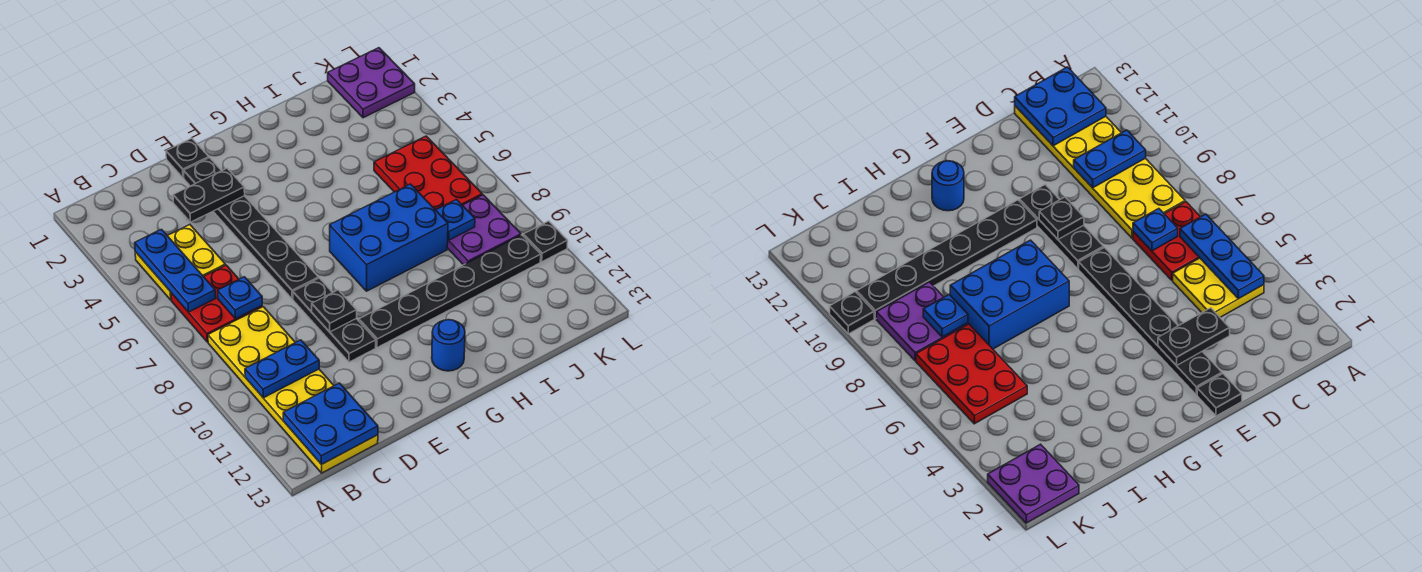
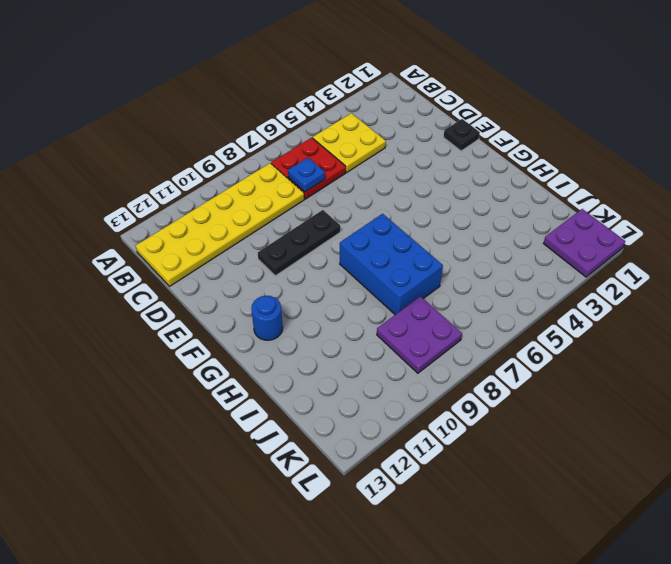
none -> black plate E2:E7 level 1
none -> black plate F10:K10 level 1
none -> red plate J5:K7 level 1

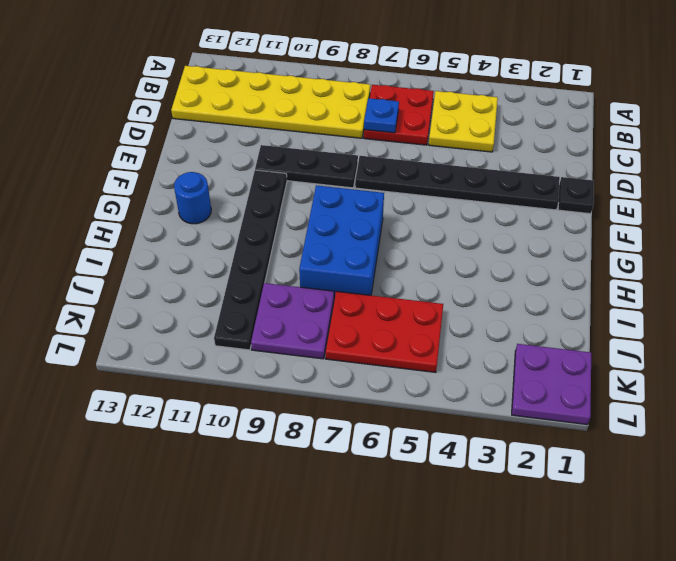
none -> black plate L10 level 1
none -> blue plate B4:B6 level 2
none -> blue plate B10:C10 level 2

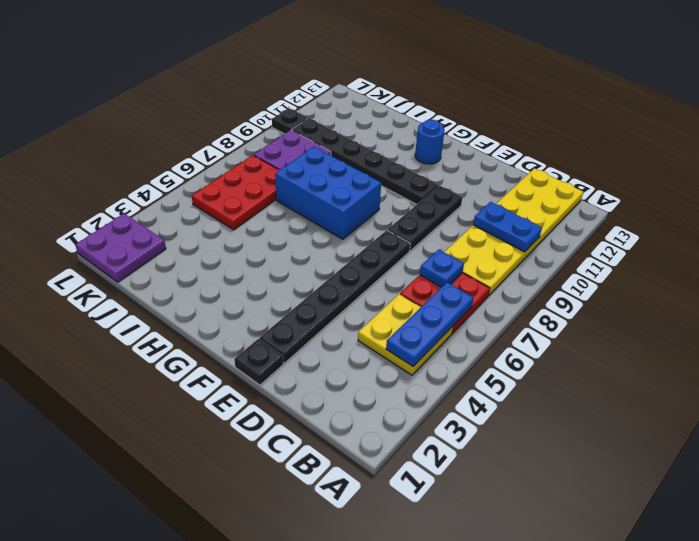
none -> blue plate B12:C13 level 2
none -> black plate D3:E3 level 2
none -> black plate E9 level 2

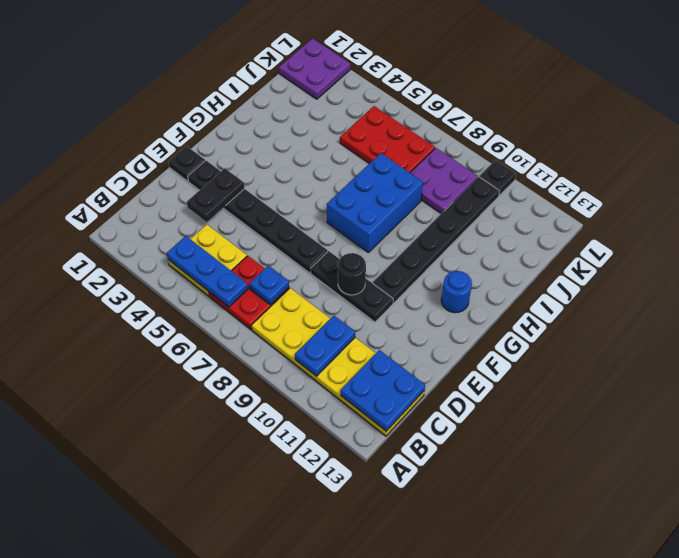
black round brick E9 level 2 -> black plate E9 level 2
none -> blue plate J8 level 2

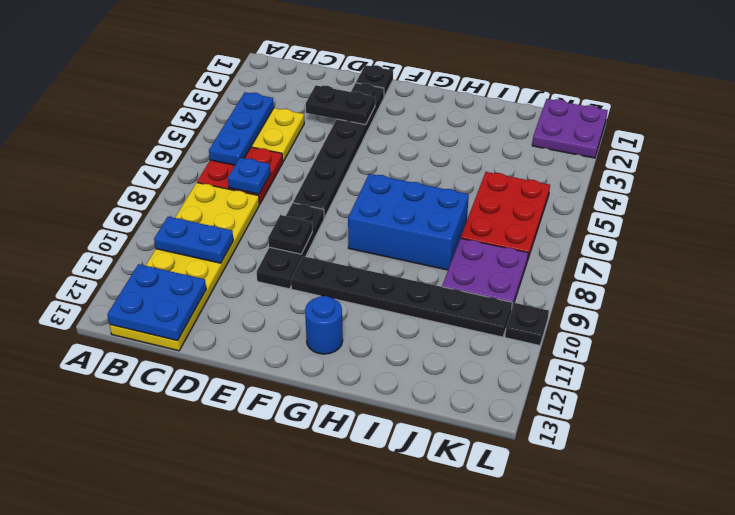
none -> blue plate J8 level 2

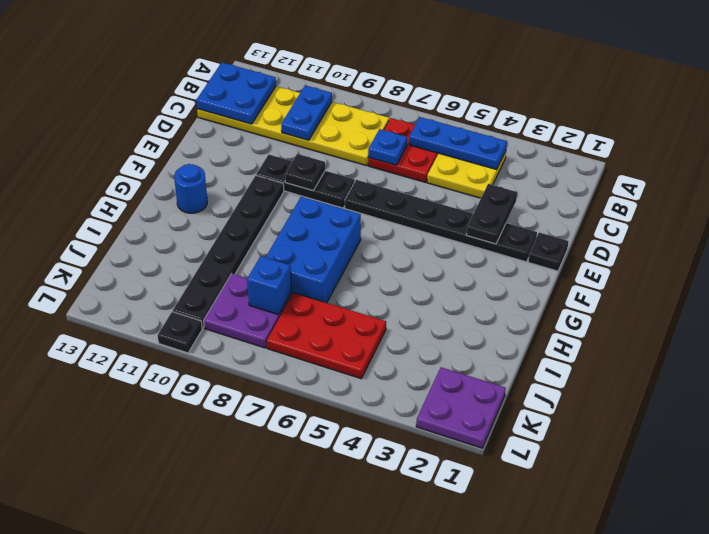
blue brick J8 level 2 -> blue plate J8 level 2

